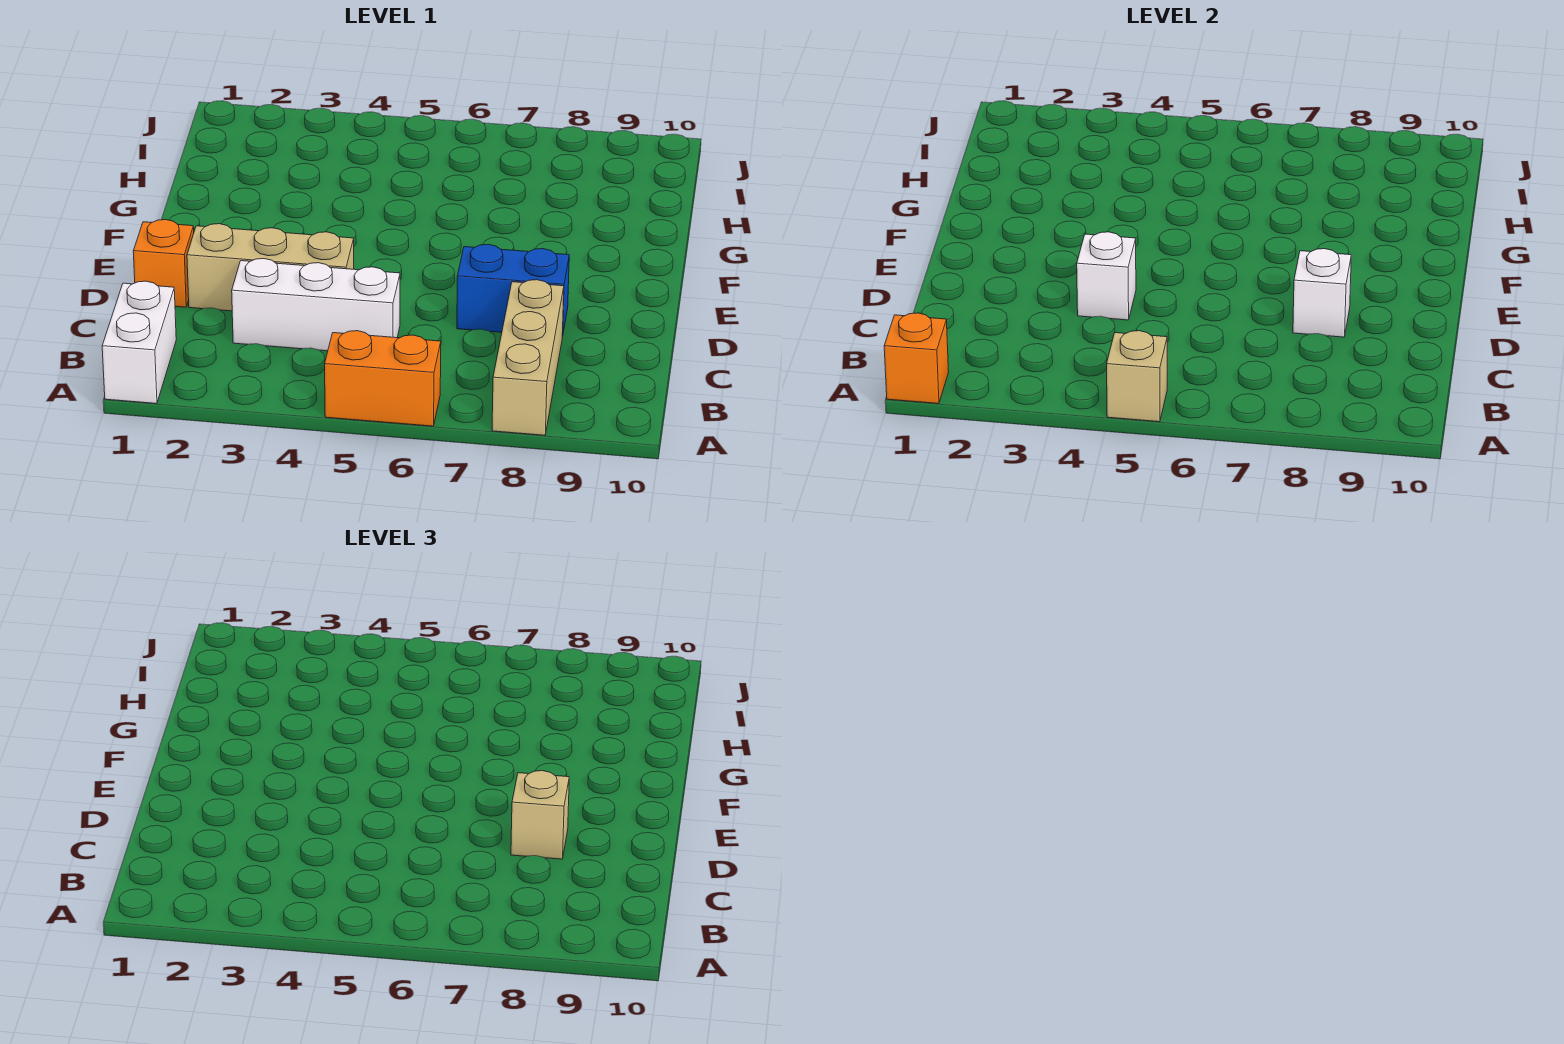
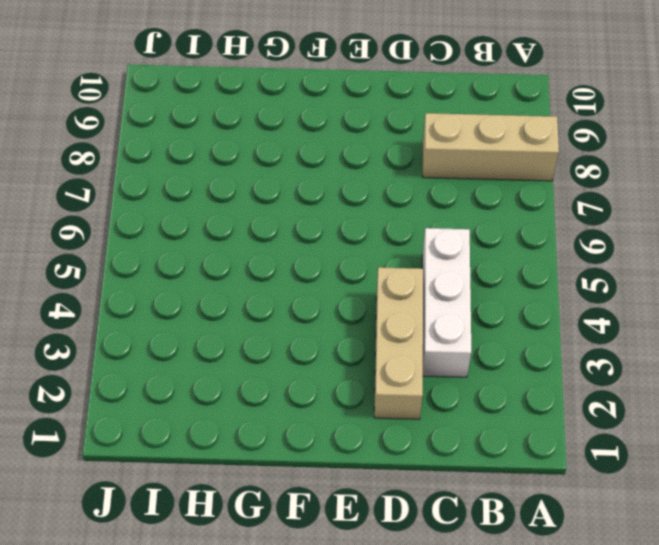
none -> white brick A1:B1 level 1
none -> orange brick A5:A6 level 1
none -> orange brick D1 level 1

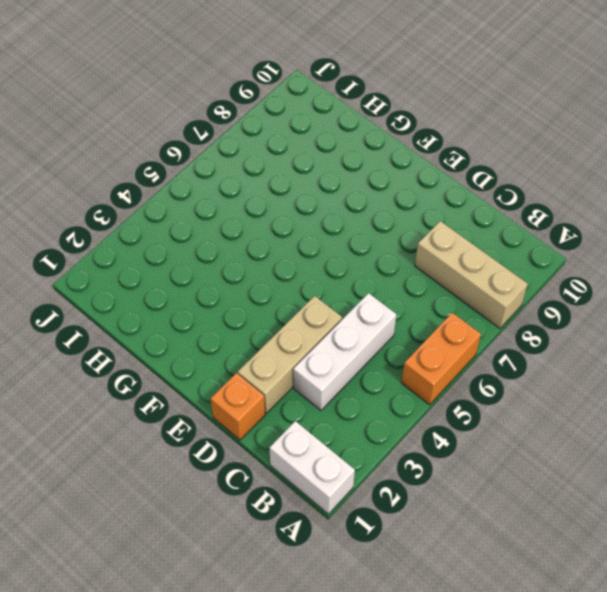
none -> blue brick D7:D8 level 1
none -> orange brick A1 level 2
none -> tan brick A5 level 2

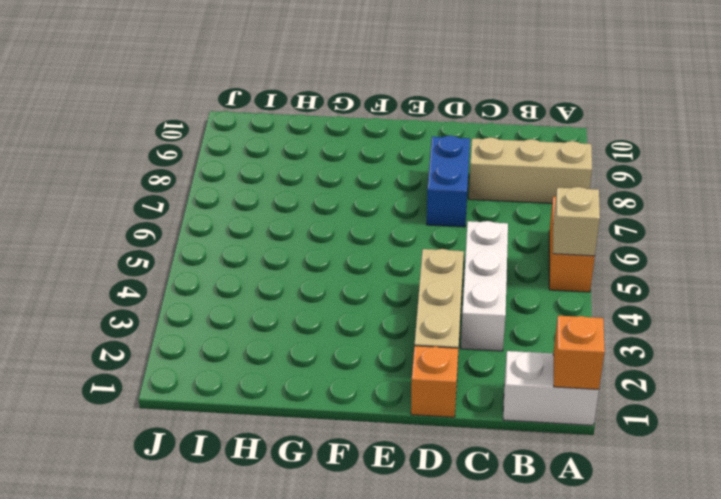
none -> white brick D4 level 2
none -> white brick D8 level 2
none -> tan brick D8 level 3

